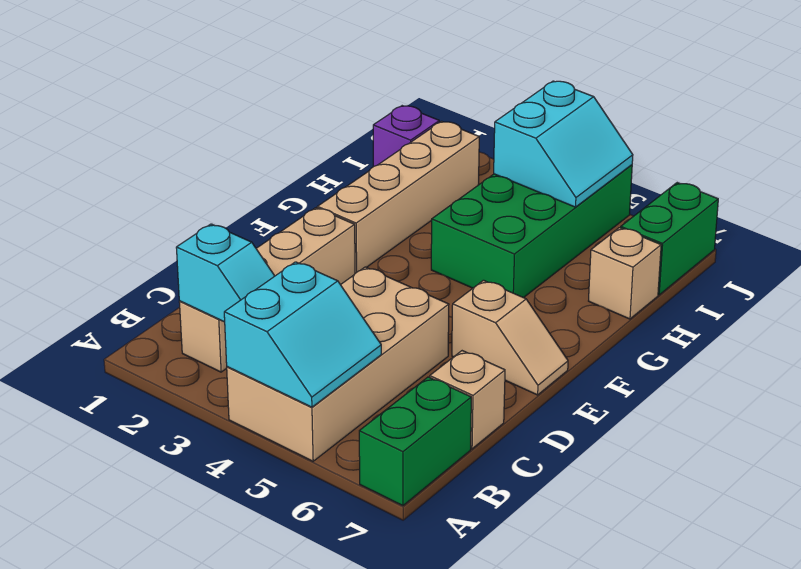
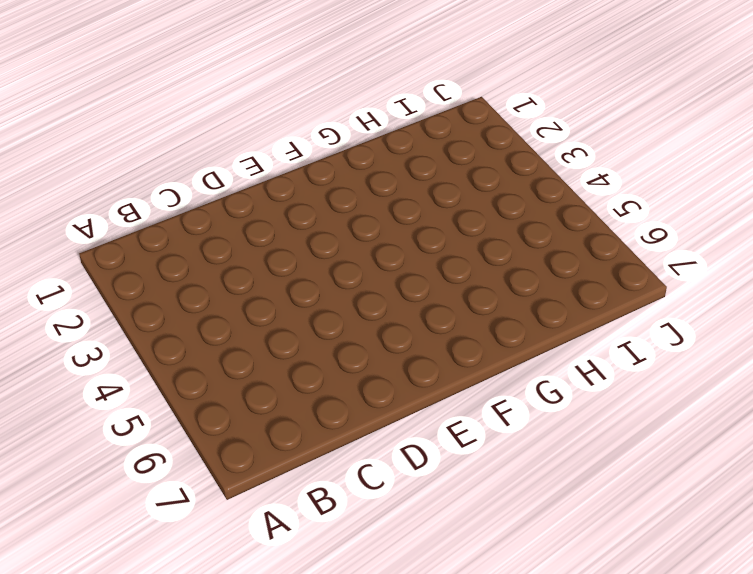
none -> tan brick A4:D5 level 1
none -> green brick A7:B7 level 1
none -> tan brick B2:E2 level 1

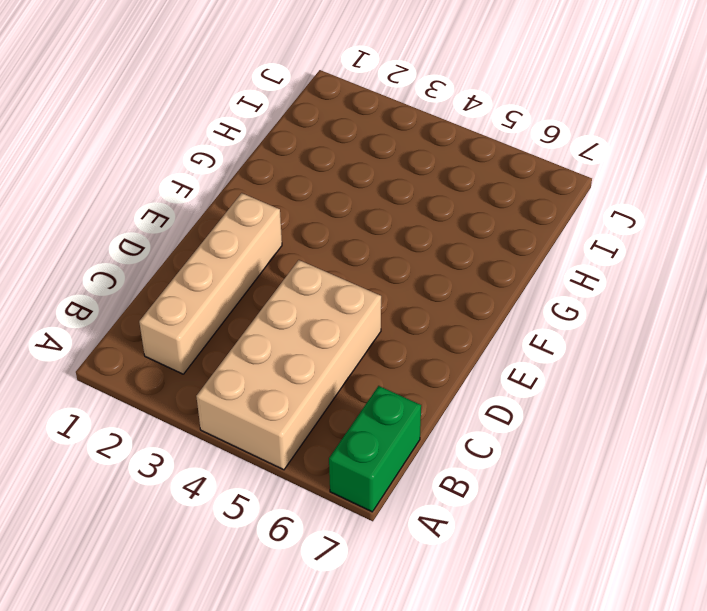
none -> tan brick C7 level 1
none -> tan slope E6:E7 level 1 top 6
none -> tan brick F2:I2 level 1

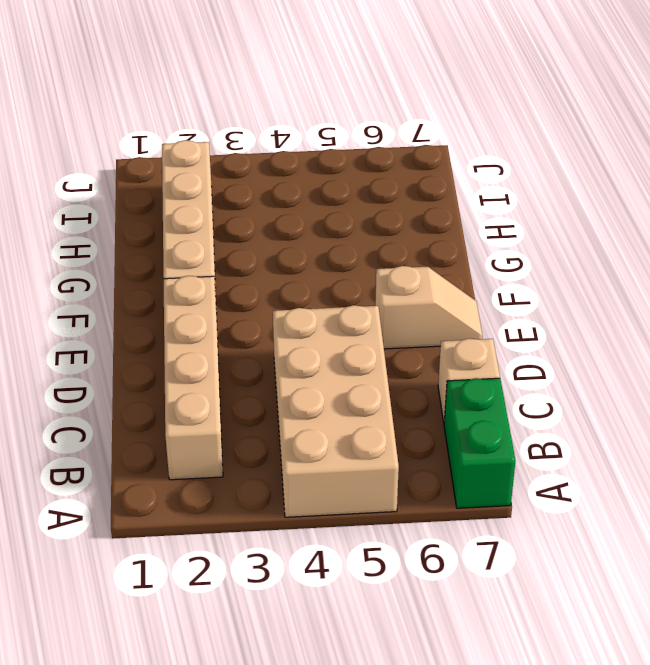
none -> green brick G4:J5 level 1
none -> tan brick H7 level 1
none -> purple brick I1 level 1

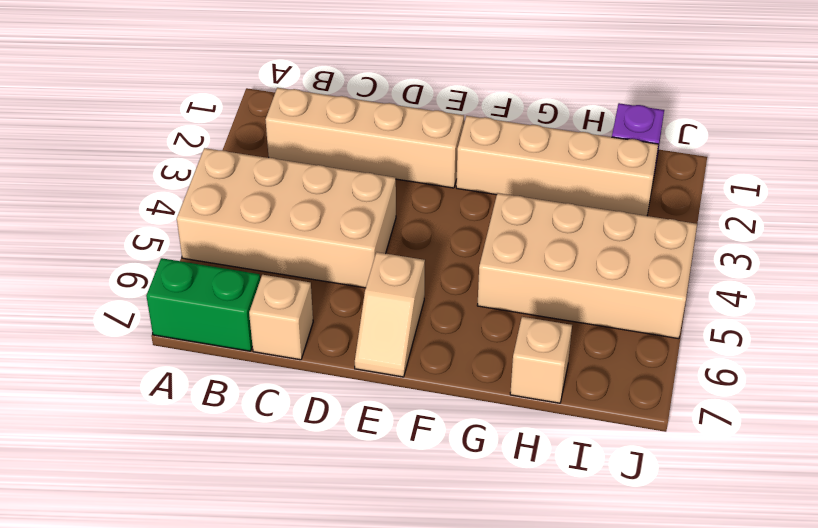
tan brick G4:J5 level 1 -> green brick G4:J5 level 1
none -> green brick I7:J7 level 1
none -> cyan slope A4:B5 level 2 top 4
none -> cyan slope B2:B3 level 2 top 2

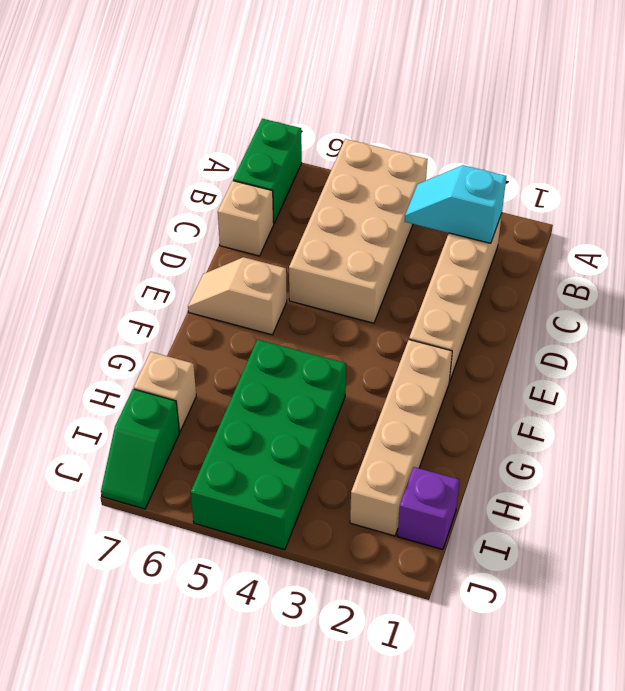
green slope I7:J7 level 1 top I -> green brick I7:J7 level 1
none -> cyan slope A4:B5 level 2 top 4
none -> cyan slope I4:J5 level 2 top 4

